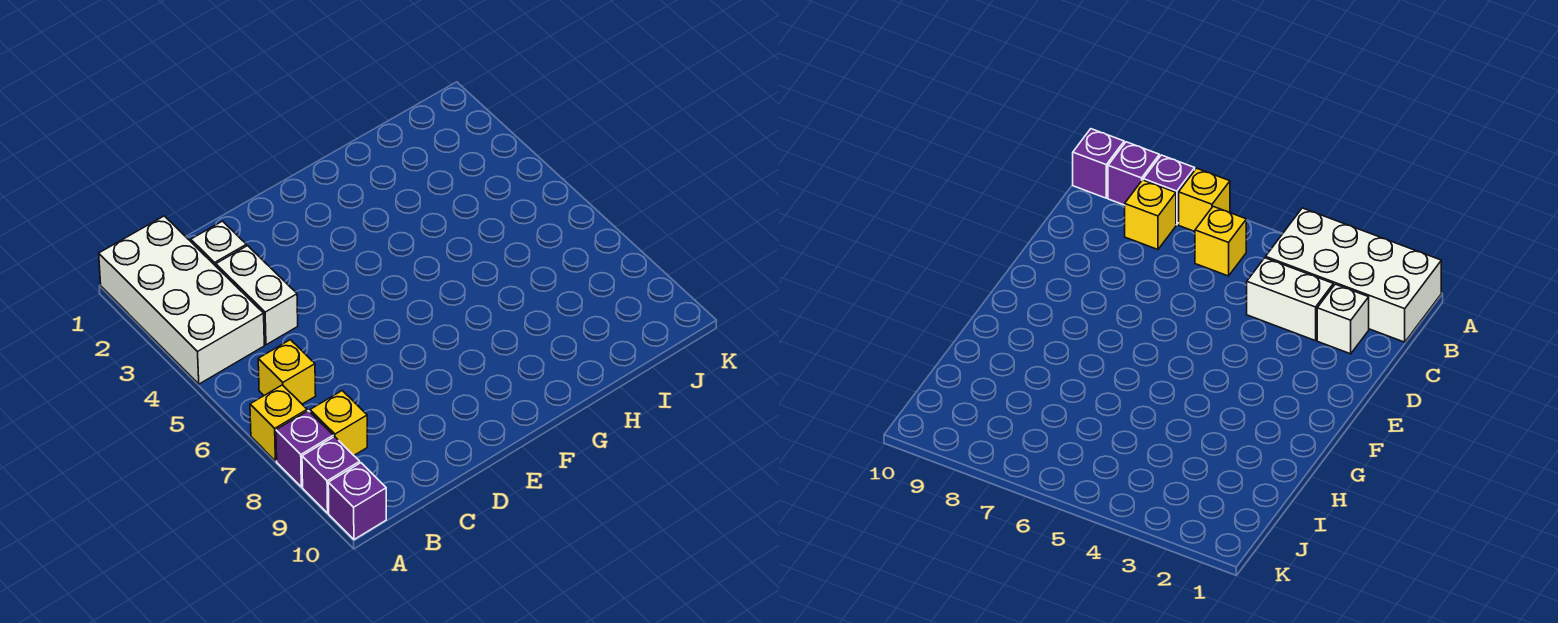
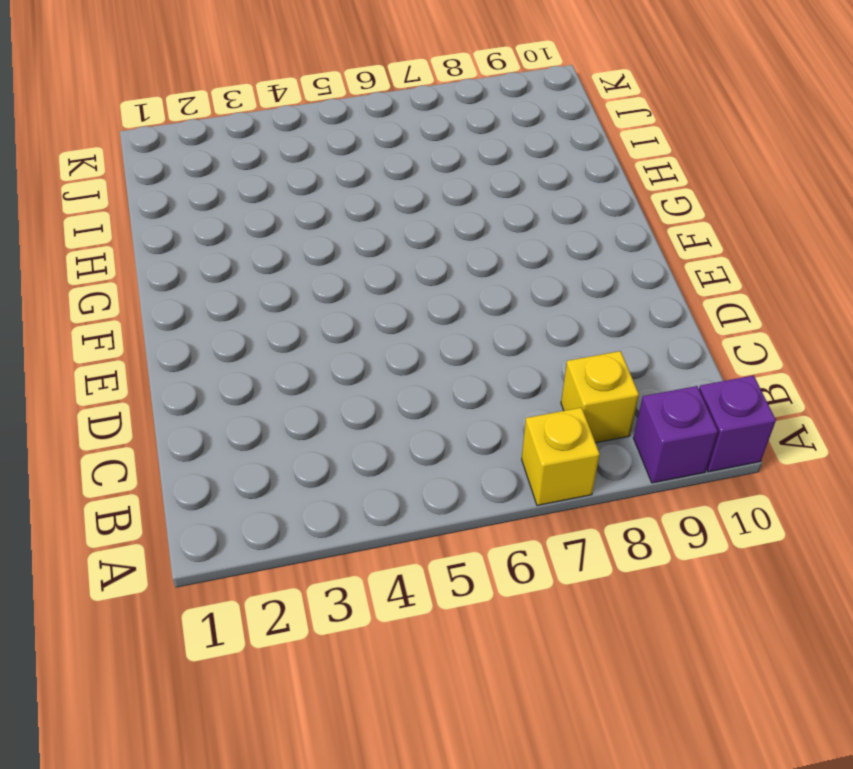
none -> white brick A1:B4 level 1
none -> purple brick A8 level 1

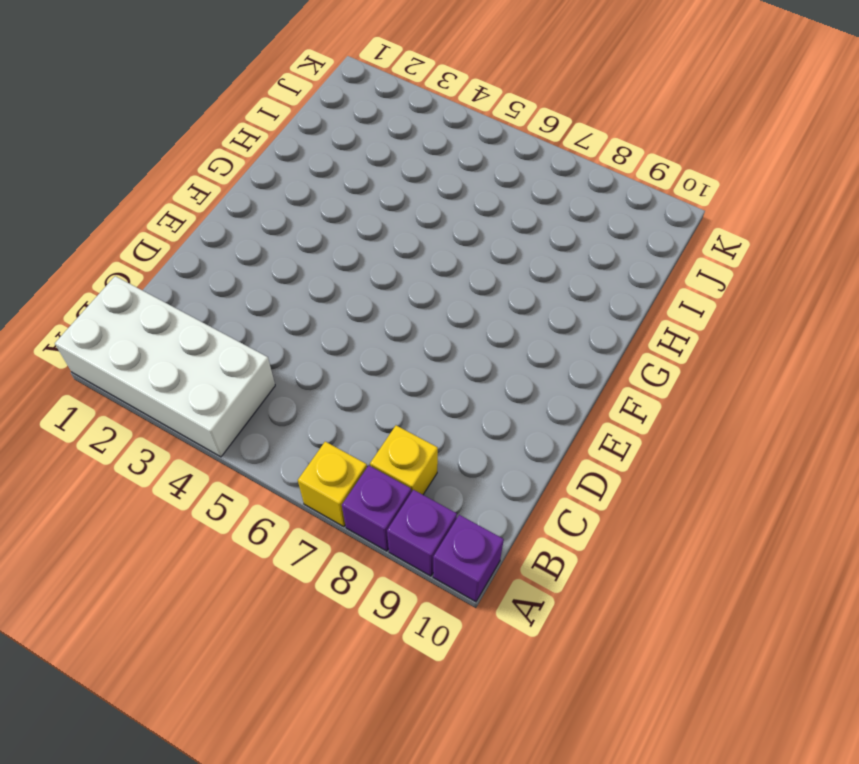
none -> yellow brick B6 level 1
none -> white brick C2 level 1

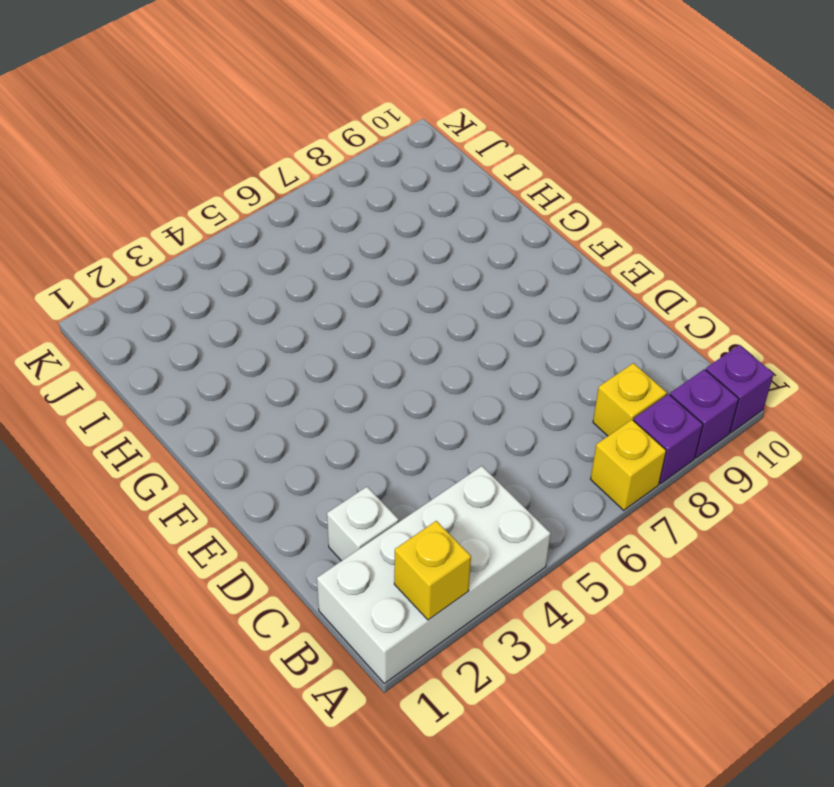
yellow brick A2 level 2 -> yellow brick B6 level 1
none -> white brick C3:C4 level 1

